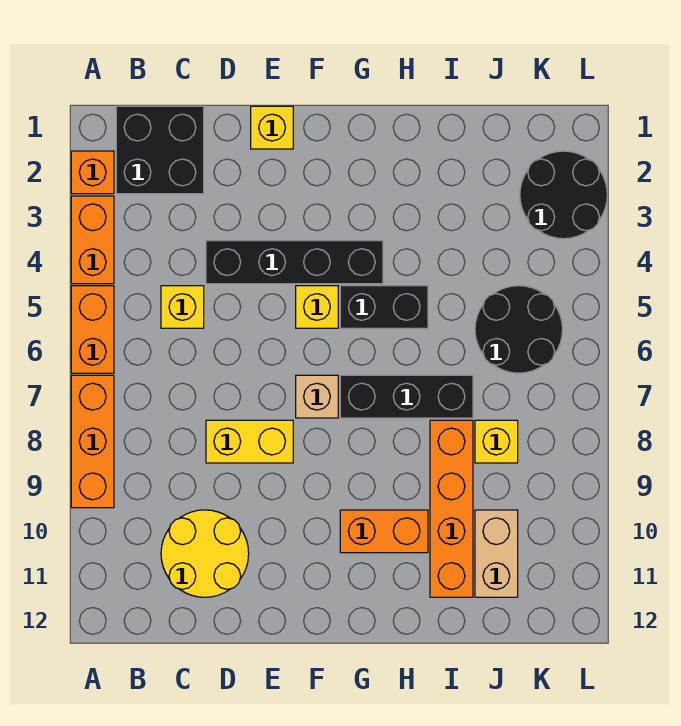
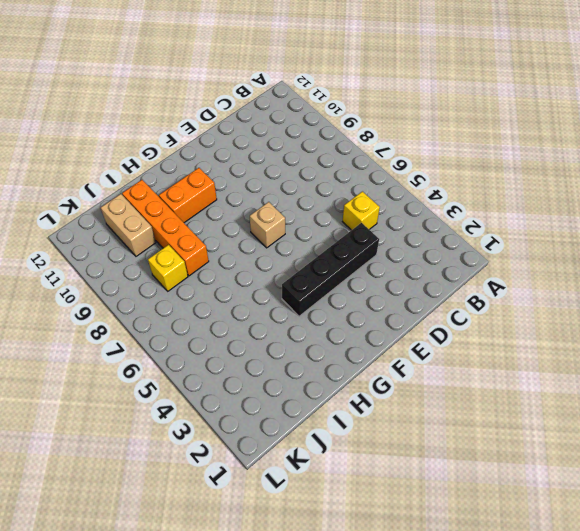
none -> orange brick A2 level 1
none -> orange brick A3:A4 level 1
none -> orange brick A5:A6 level 1

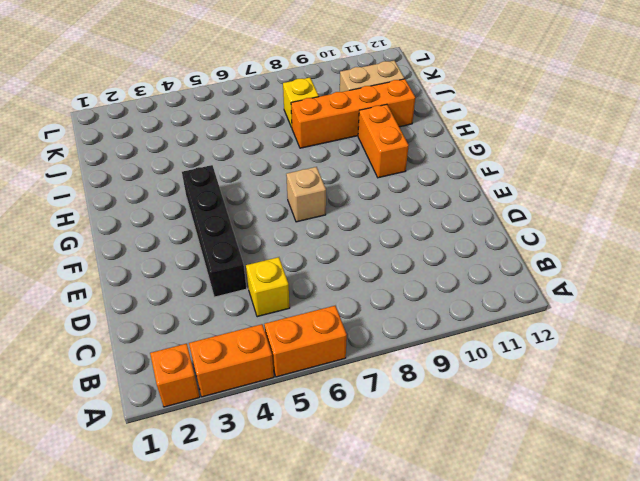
none -> orange brick A7:A9 level 1
none -> black brick B1:C2 level 1
none -> yellow round brick C10:D11 level 1

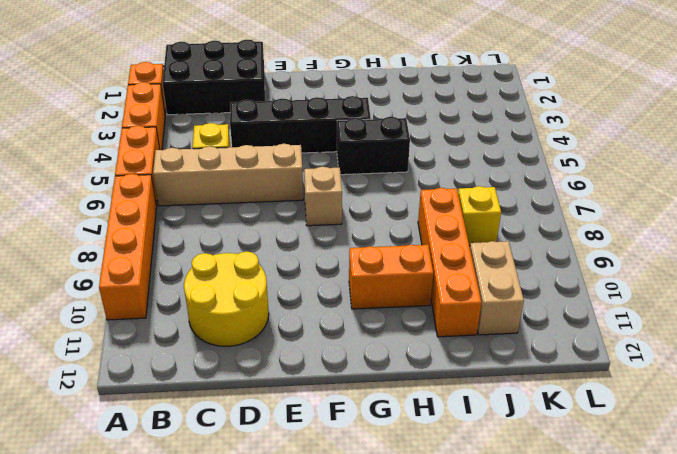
orange brick A7:A10 level 1 -> orange brick A7:A9 level 1
black brick B1:D2 level 1 -> black brick B1:C2 level 1
tan brick B6:E6 level 1 -> none
none -> yellow brick D8:E8 level 1
none -> yellow brick E1 level 1
none -> yellow brick F5 level 1

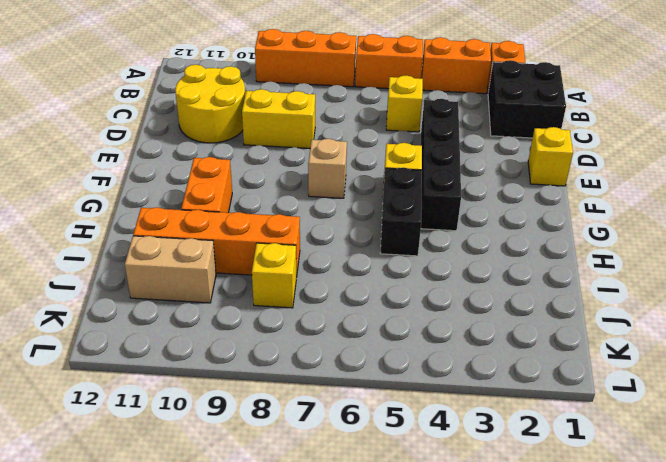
yellow brick D8:D9 level 1 -> yellow brick D8:E8 level 1
none -> black brick G7:I7 level 1
none -> black round brick J5:K6 level 1
none -> black round brick K2:L3 level 1

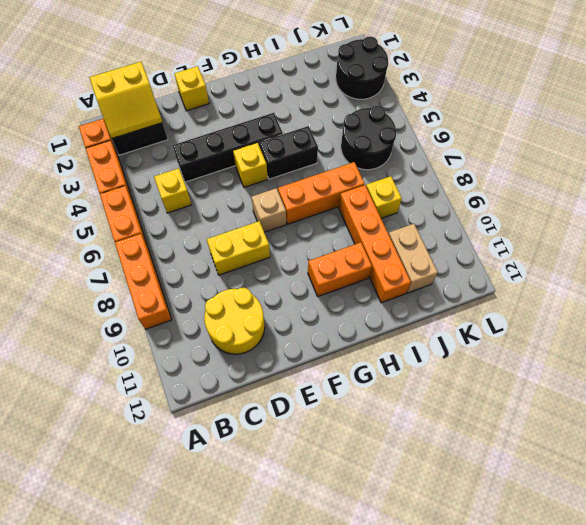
yellow slope B1:C2 level 2 top 1 -> none
orange brick G7:I7 level 1 -> black brick G7:I7 level 1

